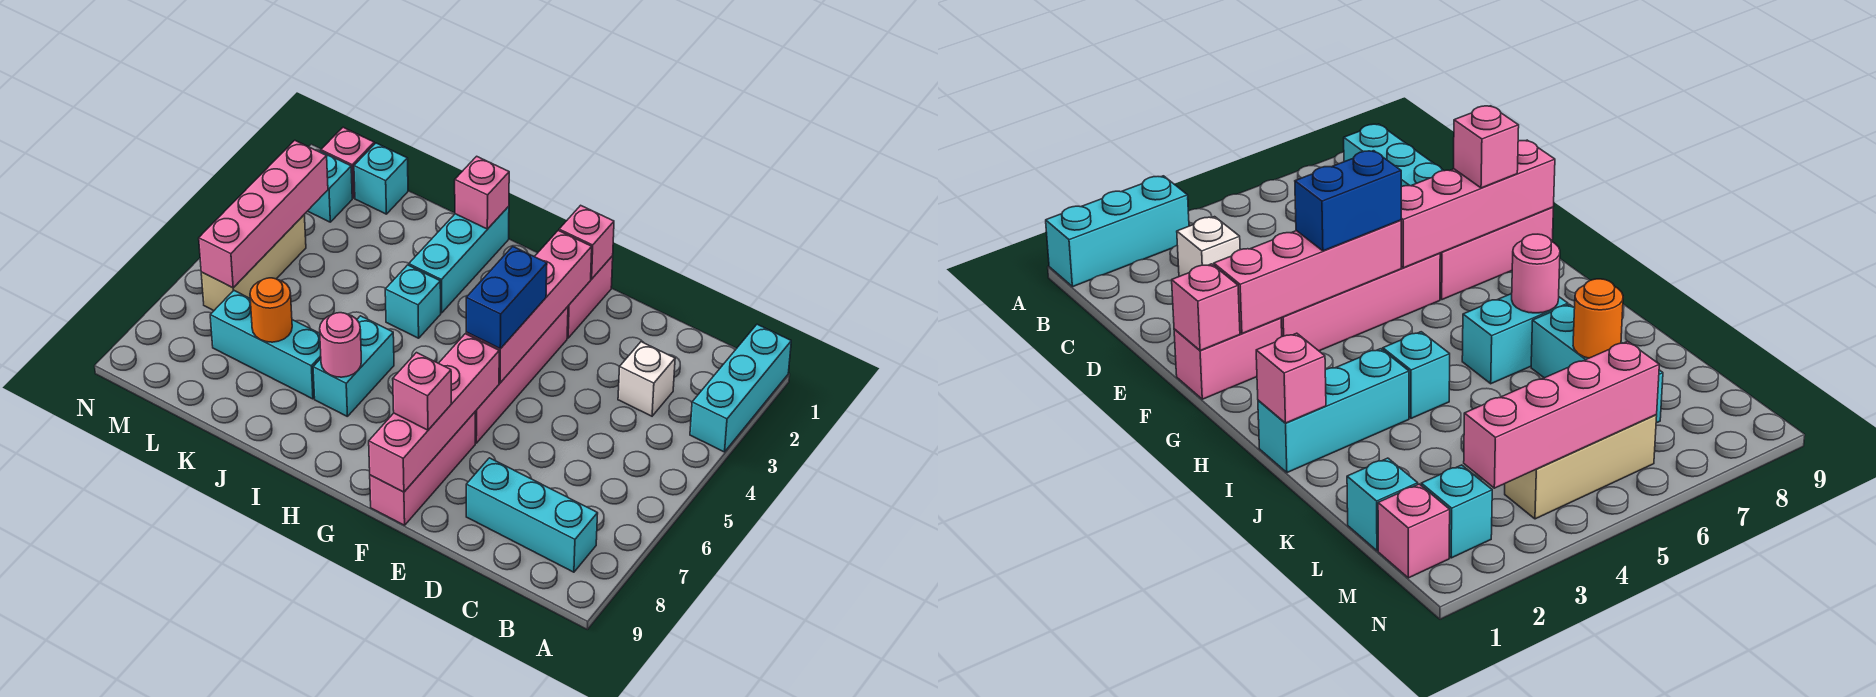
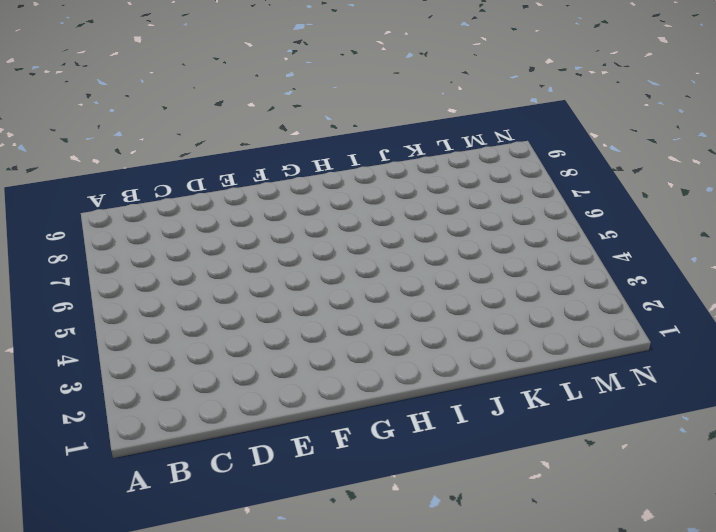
none -> cyan brick A1:A3 level 1
none -> cyan brick B8:D8 level 1
none -> white brick C3 level 1

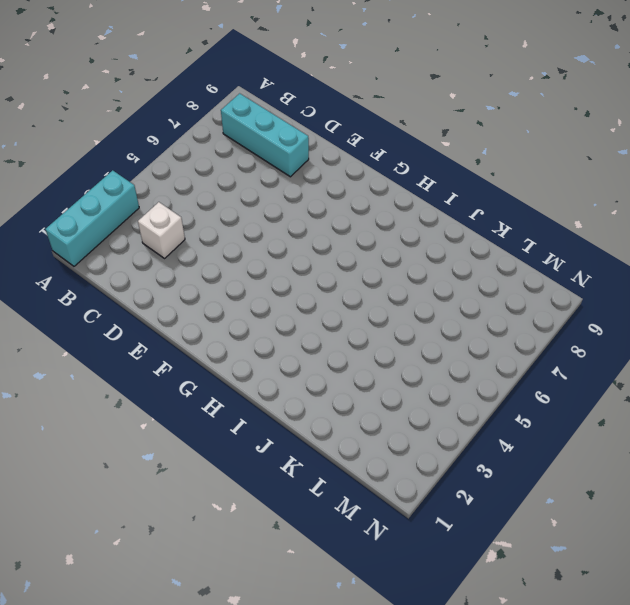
none -> pink brick F1:F2 level 1
none -> pink brick F3:F6 level 1
none -> pink brick F7:F9 level 1

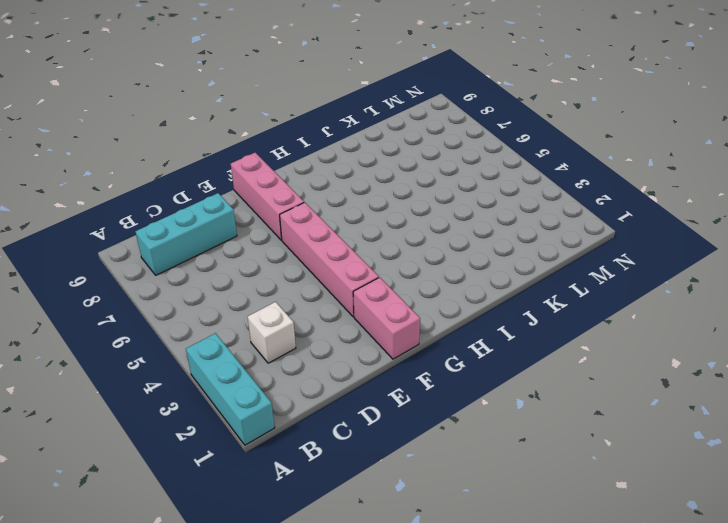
none -> cyan brick I1:I3 level 1
none -> cyan brick I4 level 1
none -> cyan brick I6:I7 level 1

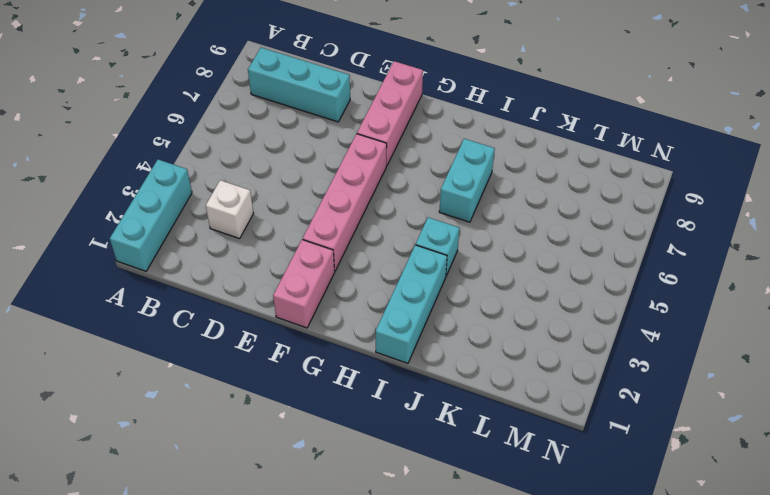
none -> cyan brick J7:L7 level 1
none -> cyan brick L1 level 1
none -> pink brick M1 level 1

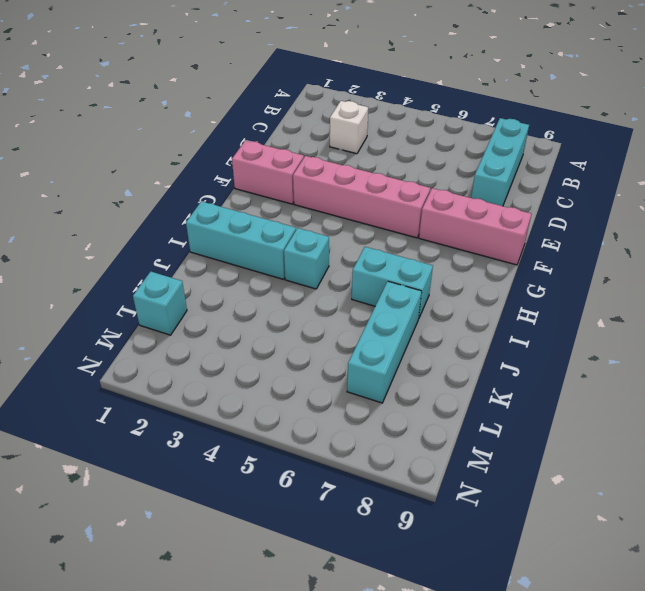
none -> cyan brick A1:A3 level 1
none -> pink brick M1 level 1
none -> cyan brick M2 level 1

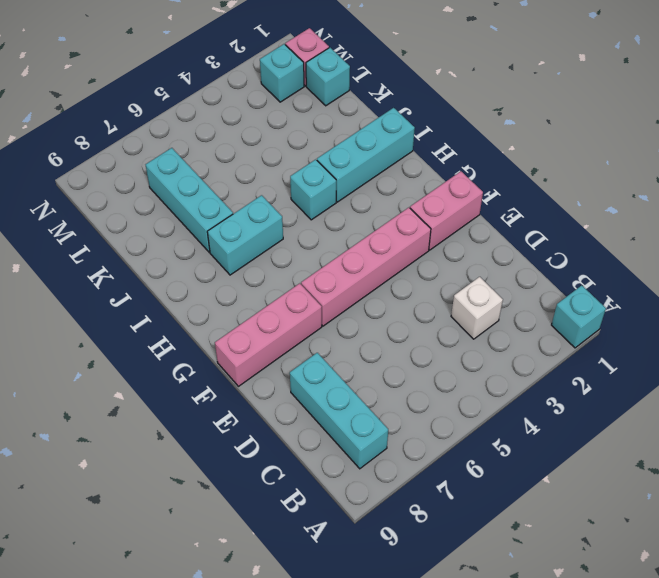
cyan brick A1 level 1 -> cyan brick A1:A3 level 1
none -> tan brick M4:M6 level 1
none -> pink brick F1 level 2
none -> pink brick F2:F5 level 2

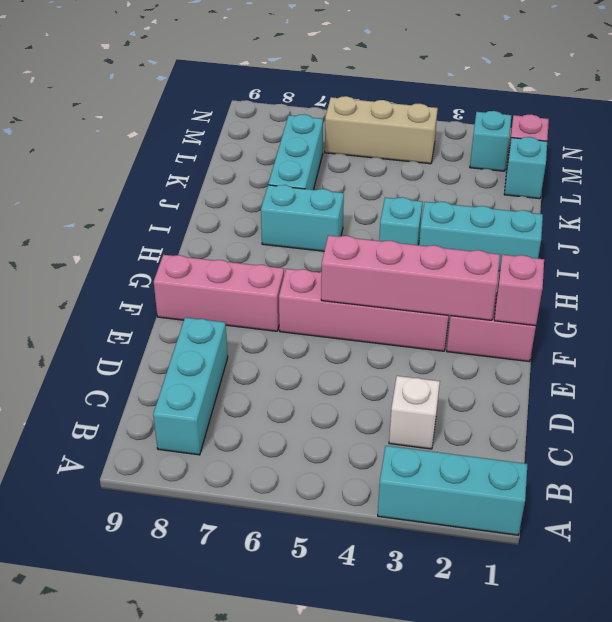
none -> pink brick F6:F9 level 2
none -> pink brick I1 level 2
none -> pink round brick I7 level 2

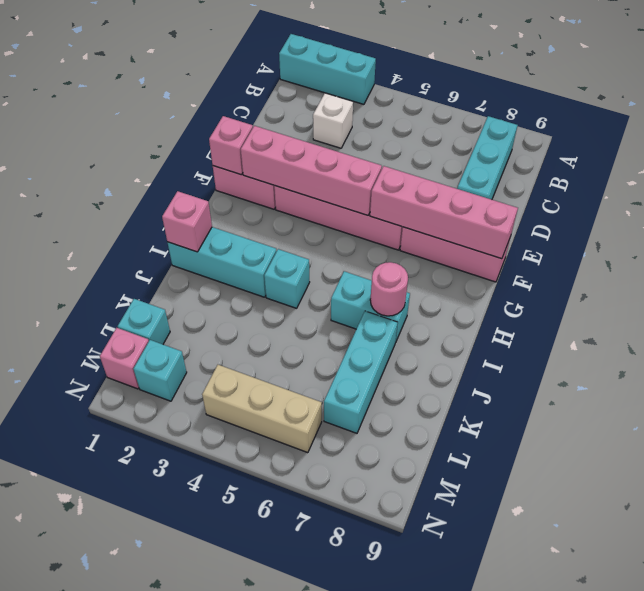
none -> orange round brick K7 level 2
none -> pink brick M3:M6 level 2
none -> blue brick F4:F5 level 3

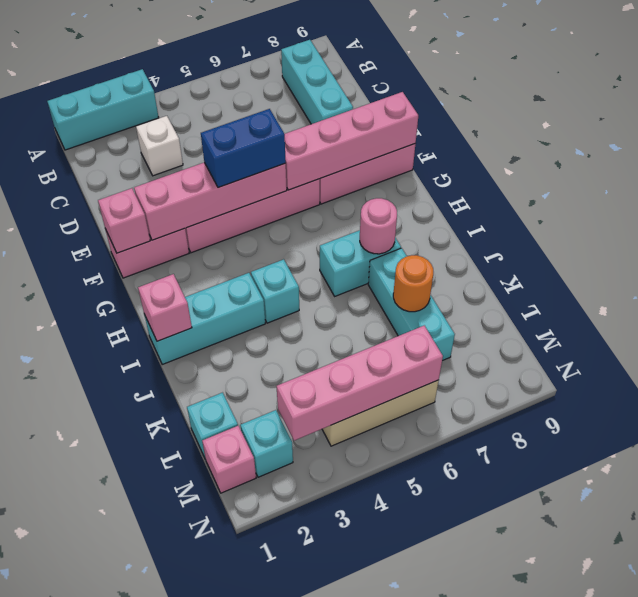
none -> pink brick F8 level 3

